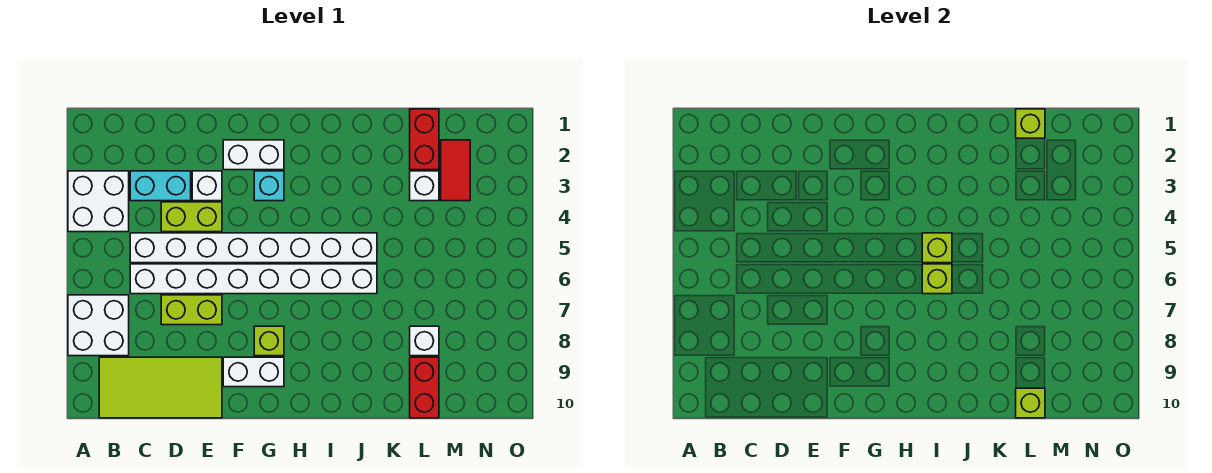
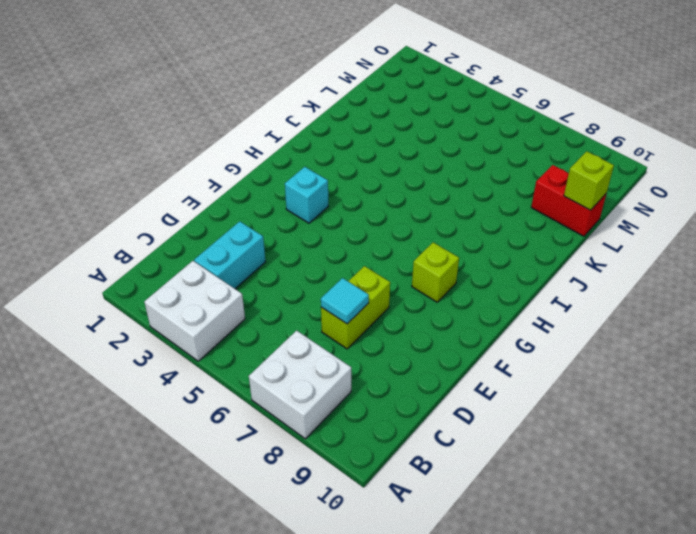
cyan tile D7 level 2 -> none
none -> lime tile B9:E10 level 1
none -> white brick C5:J5 level 1
none -> white brick C6:J6 level 1

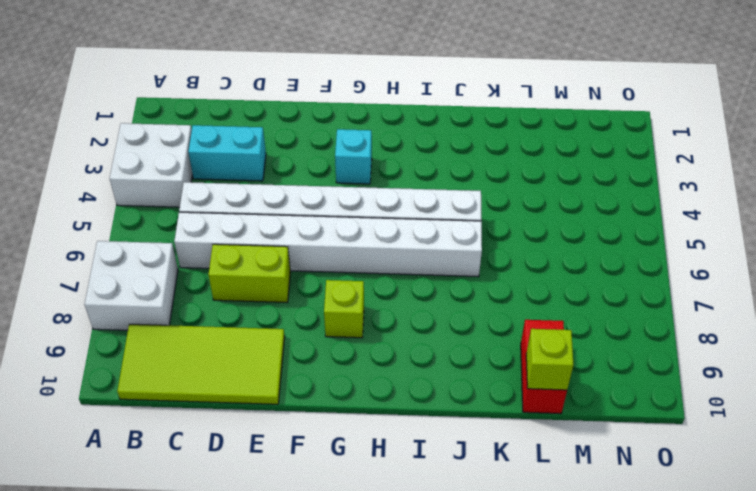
none -> lime brick D4:E4 level 1
none -> white brick E3 level 1
none -> white brick F2:G2 level 1

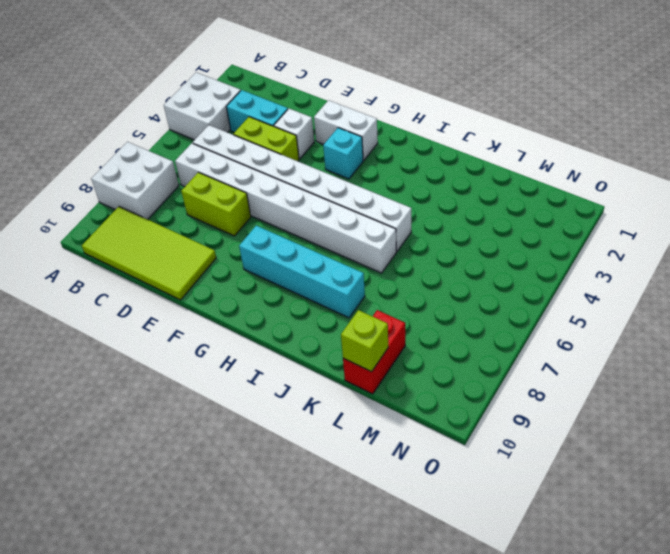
cyan brick G8:J8 level 1 -> lime brick G8 level 1
none -> white brick F9:G9 level 1
none -> red brick L1:L2 level 1
none -> white brick L3 level 1

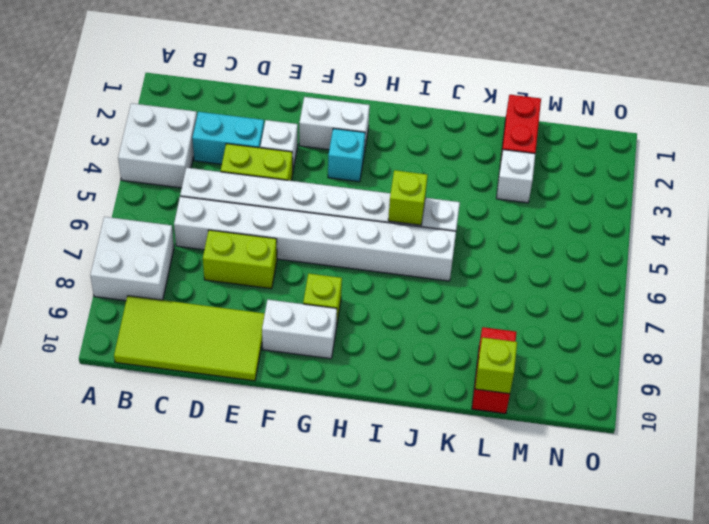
none -> white brick L8 level 1
none -> red tile M2:M3 level 1
none -> lime brick I6 level 2

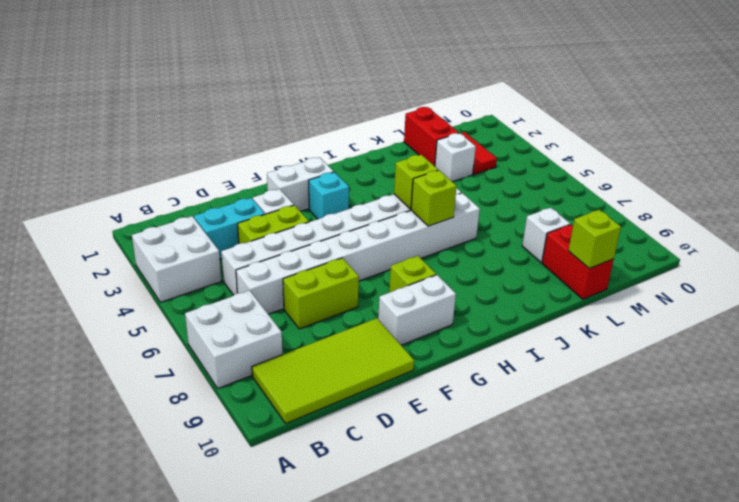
none -> lime brick L1 level 2

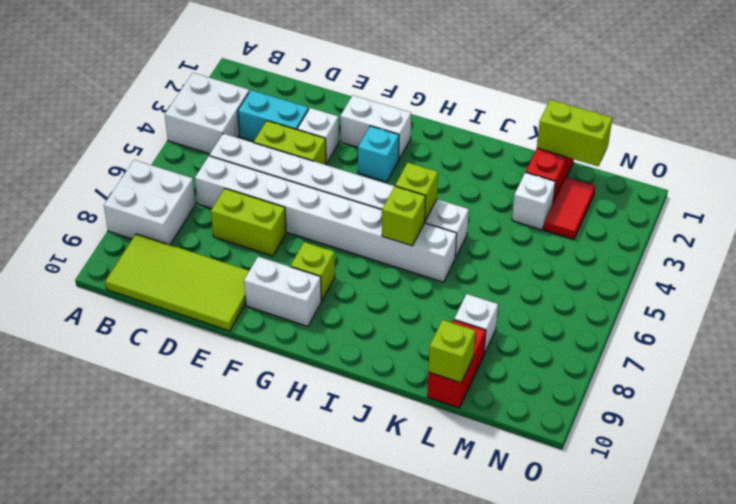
lime brick L1:M1 level 2 -> lime brick L1 level 2

